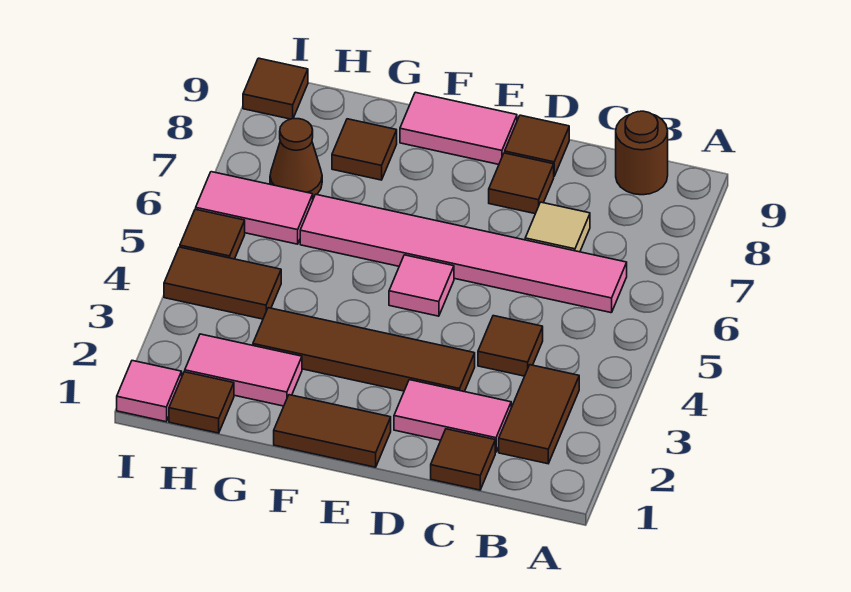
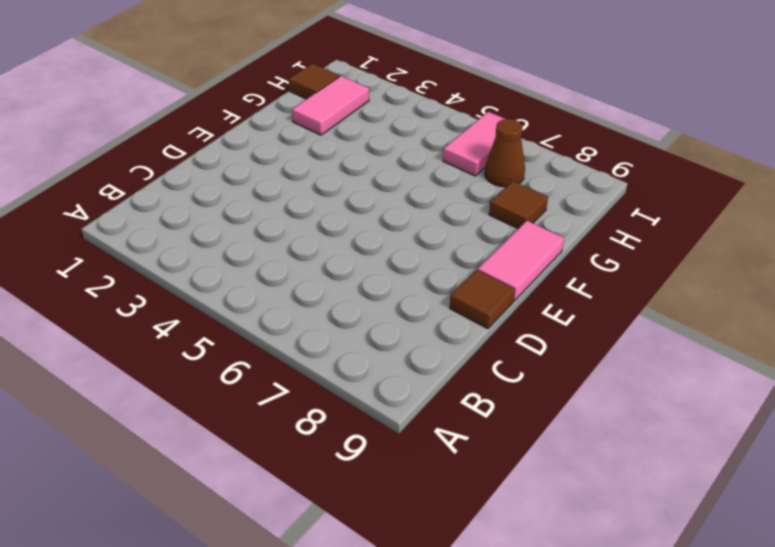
none -> brown tile B2:B3 level 1
none -> pink tile B6:G6 level 1
none -> brown round brick B9 level 1

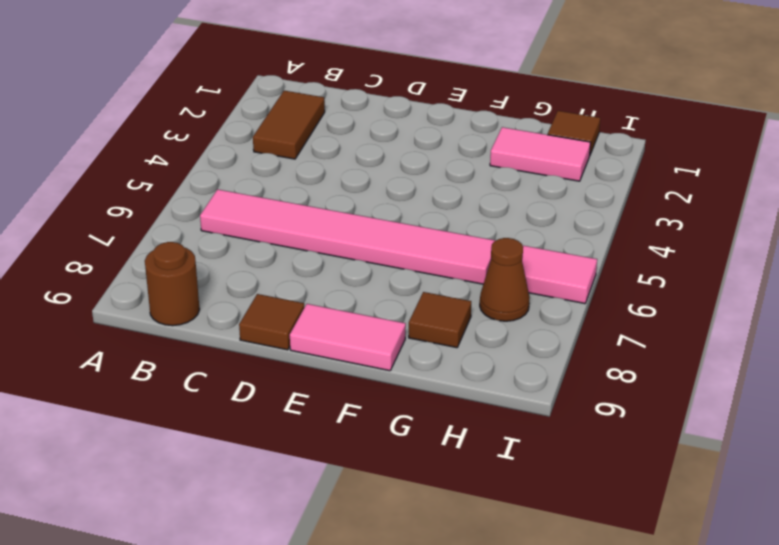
none -> brown tile C1 level 1
none -> pink tile C2:D2 level 1
none -> brown tile C4 level 1

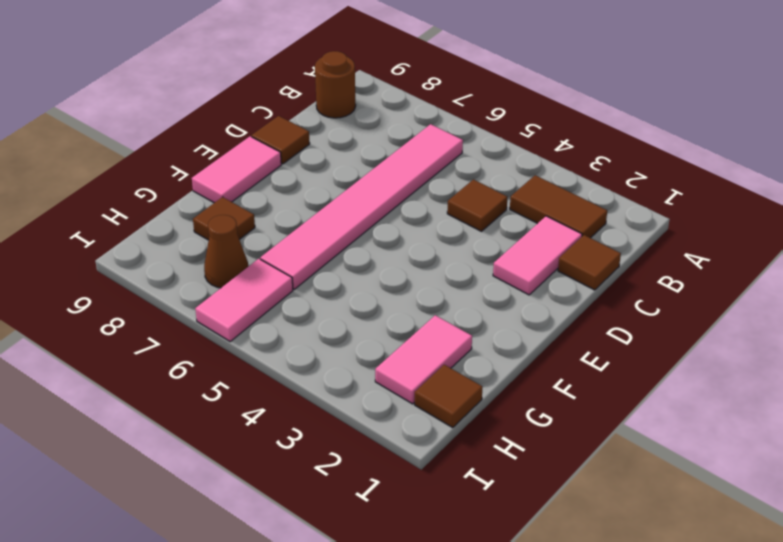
none -> tan tile C7 level 1
none -> brown tile D3:G3 level 1
none -> brown tile D8 level 1

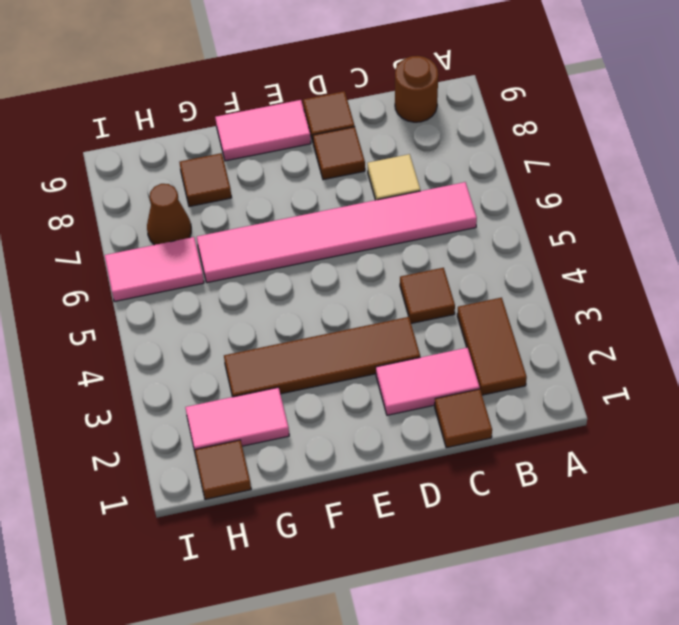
none -> brown tile E1:F1 level 1
none -> pink tile E5 level 1
none -> brown tile H4:I4 level 1

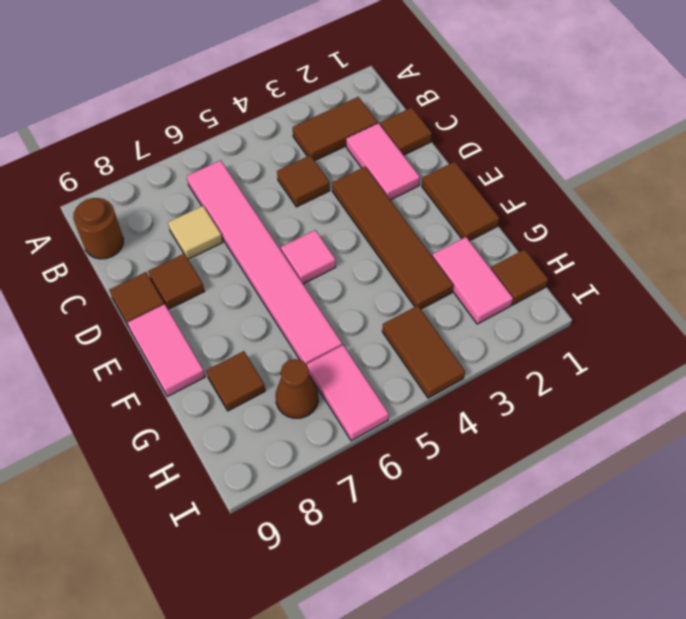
none -> pink tile I1 level 1
none -> brown tile I5 level 1
none -> brown tile I9 level 1

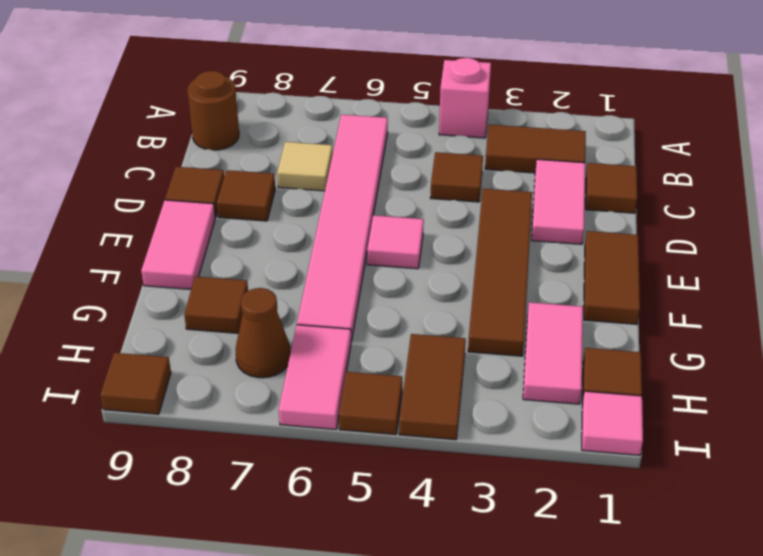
pink brick A4 level 1 -> none

